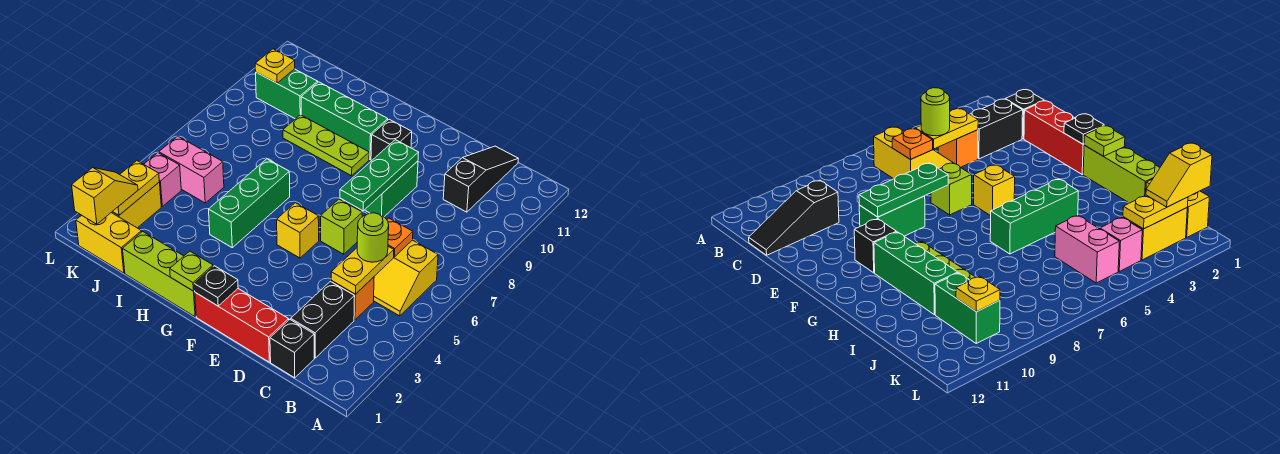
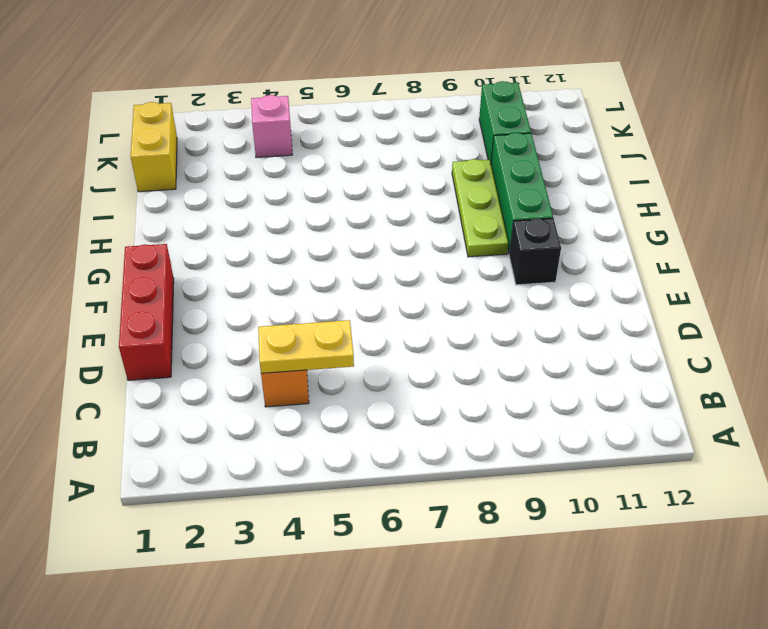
none -> yellow slope B5:C6 level 1 top 6
none -> black brick C1 level 1
none -> black brick C2:C3 level 1

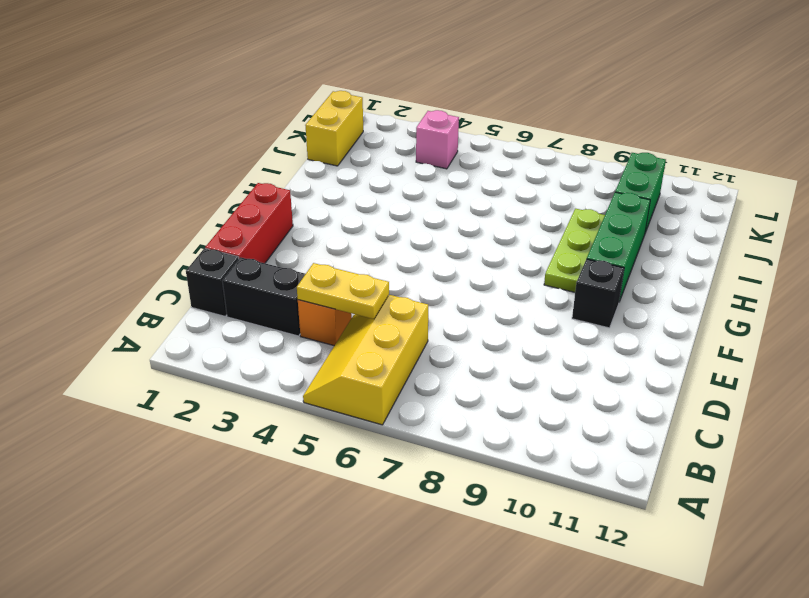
yellow slope A5:C6 level 1 top 6 -> yellow slope B5:C6 level 1 top 6
none -> black slope C10:C12 level 1 top 10
none -> lime brick E6 level 1
none -> green brick E8:E9 level 1

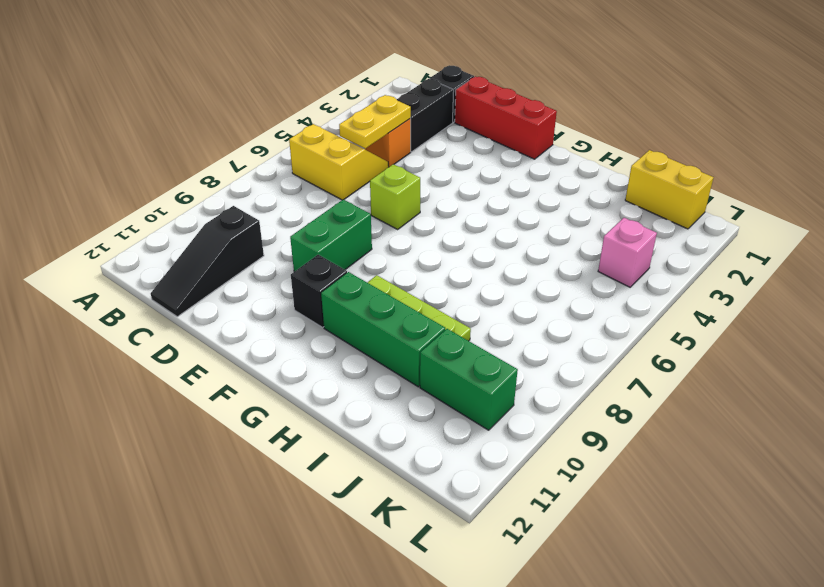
none -> yellow brick F5 level 1
none -> lime brick G1:I1 level 1
none -> green brick H4:H6 level 1

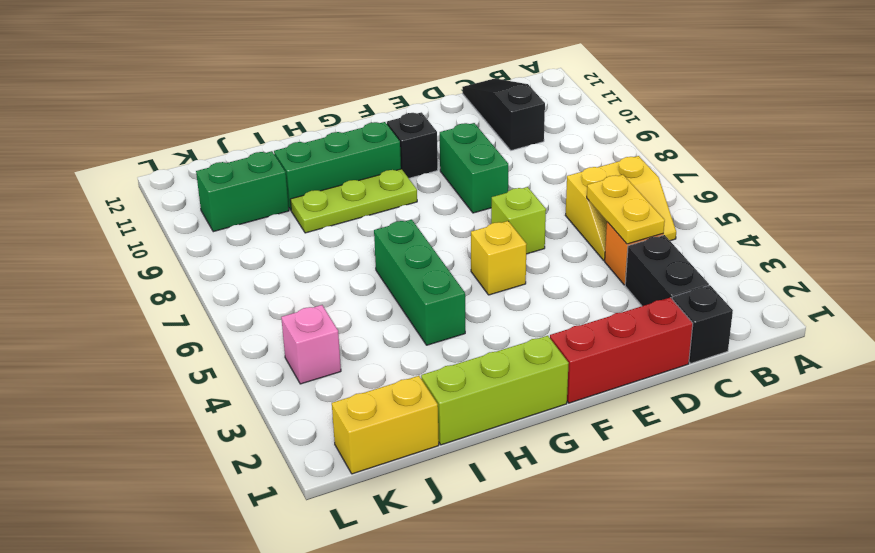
none -> pink brick J5:K5 level 1
none -> yellow brick K2:K3 level 1
none -> orange plate C6 level 2

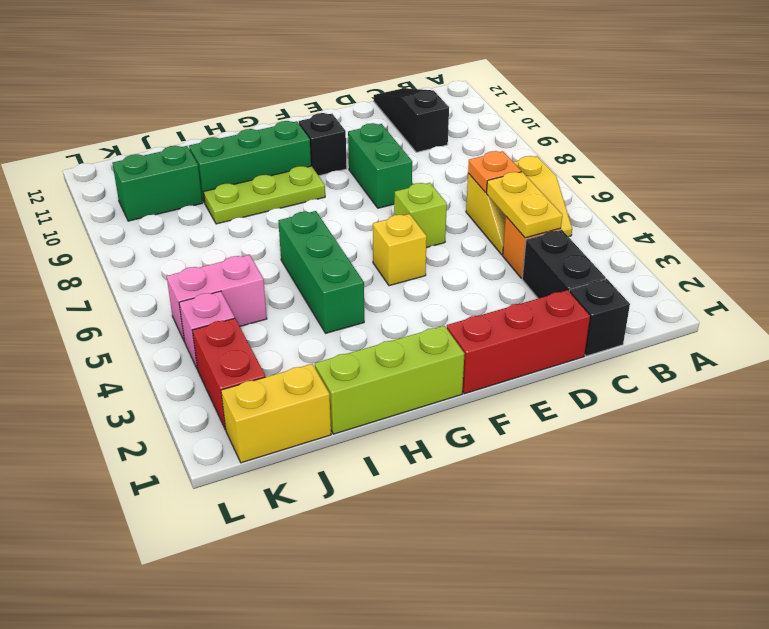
red brick K2:K3 level 1 -> yellow brick K2:K3 level 1
none -> green plate E7:E9 level 2
none -> black plate F1 level 2
none -> lime plate G1 level 2

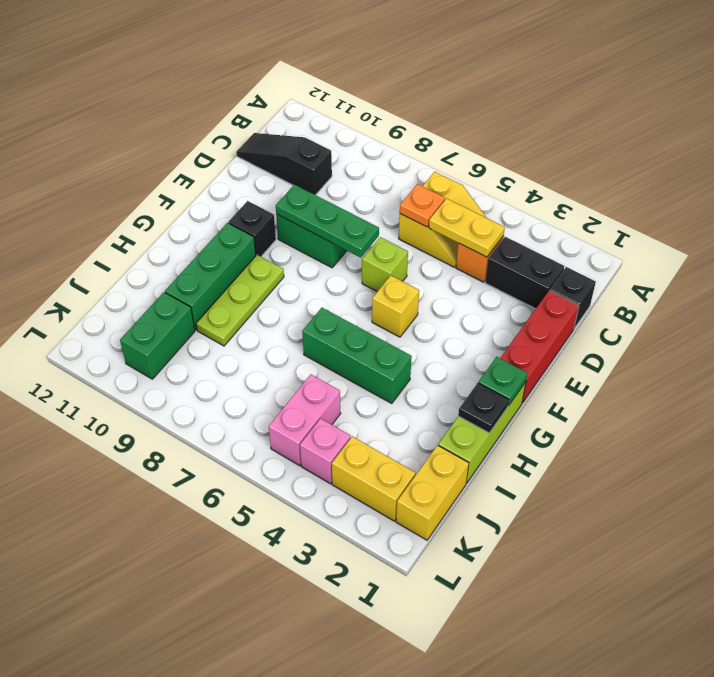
green plate G1 level 2 -> lime plate G1 level 2
black plate H1 level 2 -> black plate F1 level 2
none -> yellow plate K2:K3 level 2
none -> yellow plate K10 level 2
none -> lime round brick C5 level 3

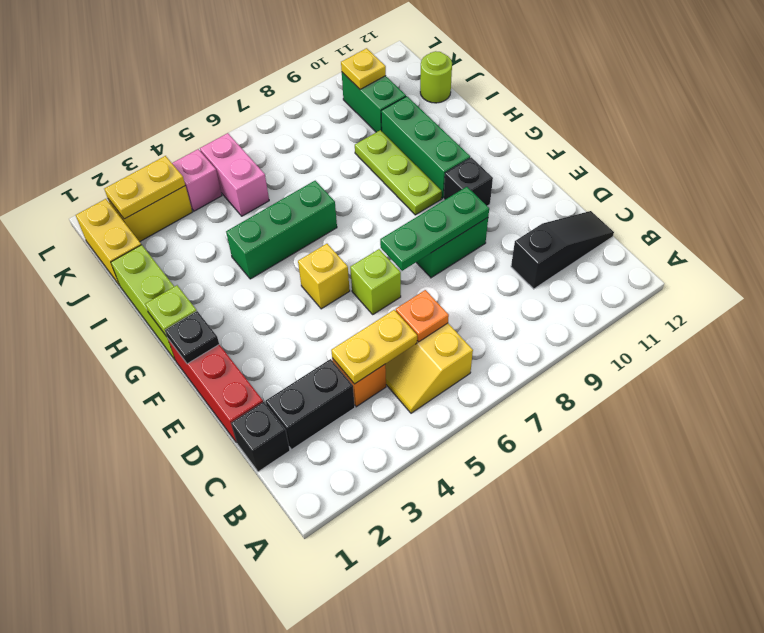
lime round brick J12 level 1 -> lime round brick C5 level 3
none -> yellow slope K1:K2 level 3 top 1

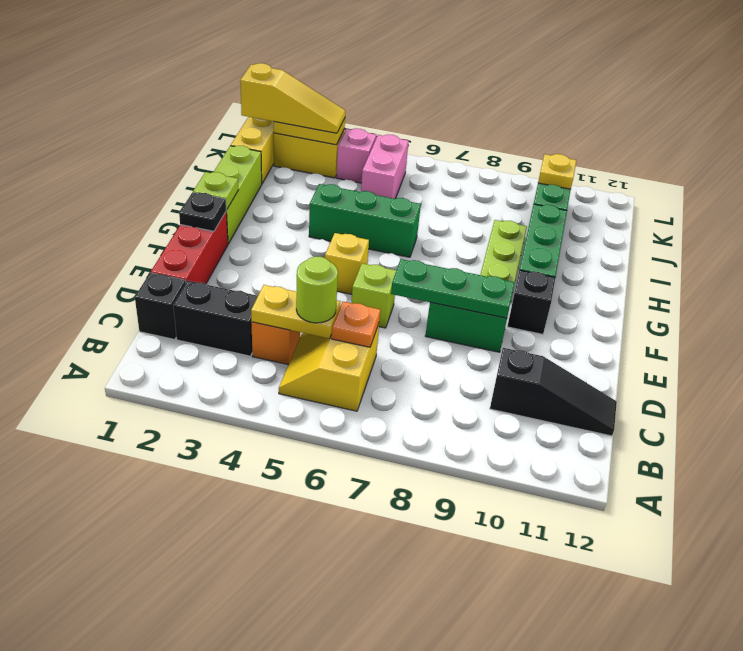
yellow slope K1:K3 level 3 top 1 -> yellow slope K1:K2 level 3 top 1

